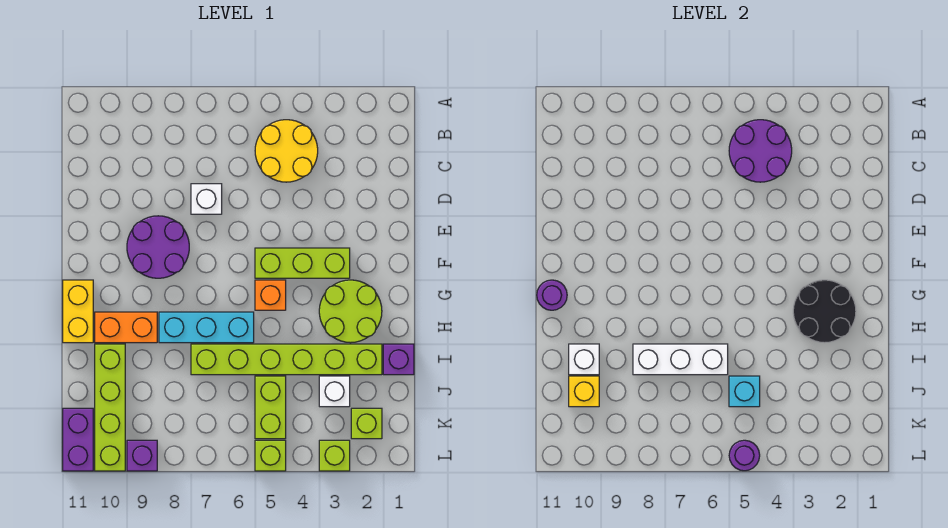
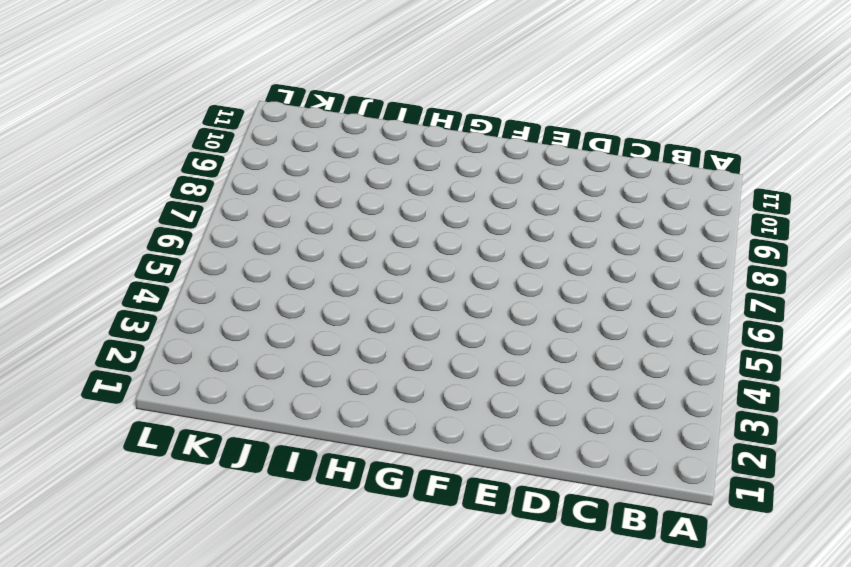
none -> yellow round brick B4:C5 level 1
none -> white brick D7 level 1
none -> purple round brick E8:F9 level 1

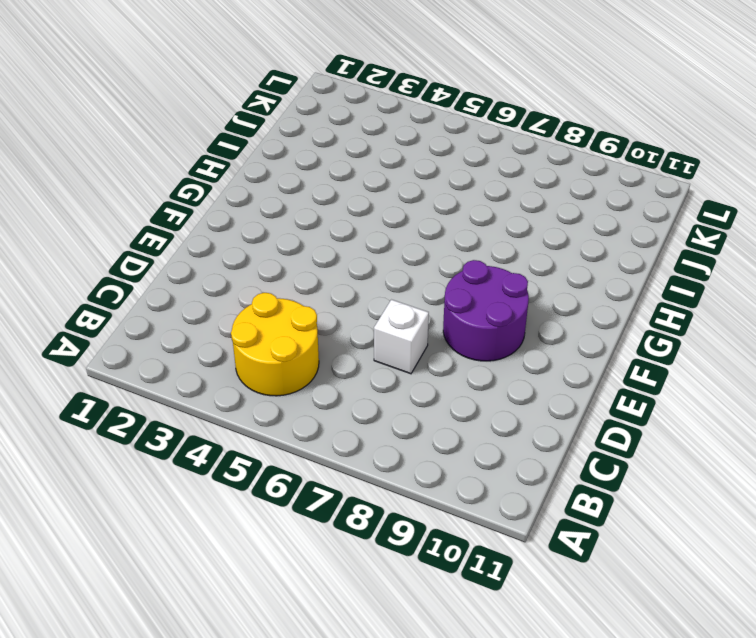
none -> lime brick F3:F5 level 1
none -> lime round brick G2:H3 level 1
none -> orange brick G5 level 1

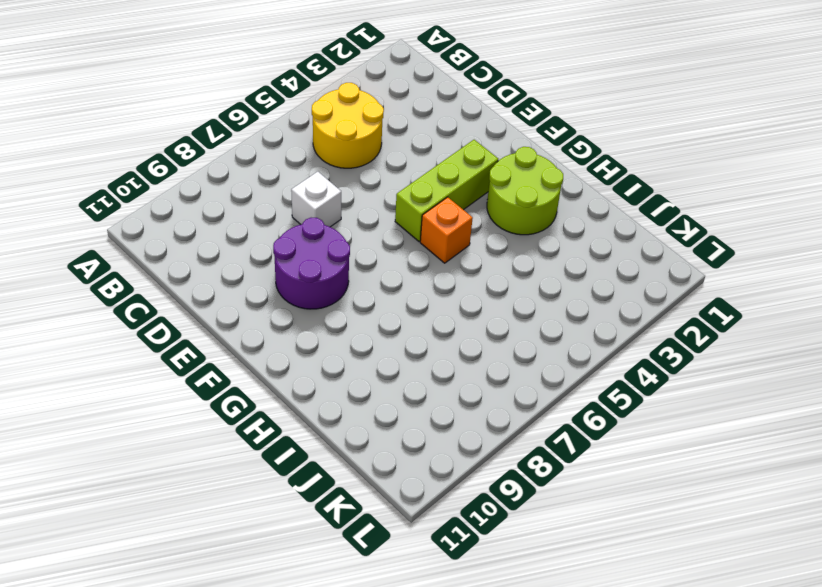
none -> yellow brick G11:H11 level 1
none -> cyan brick H6:H8 level 1
none -> orange brick H9:H10 level 1

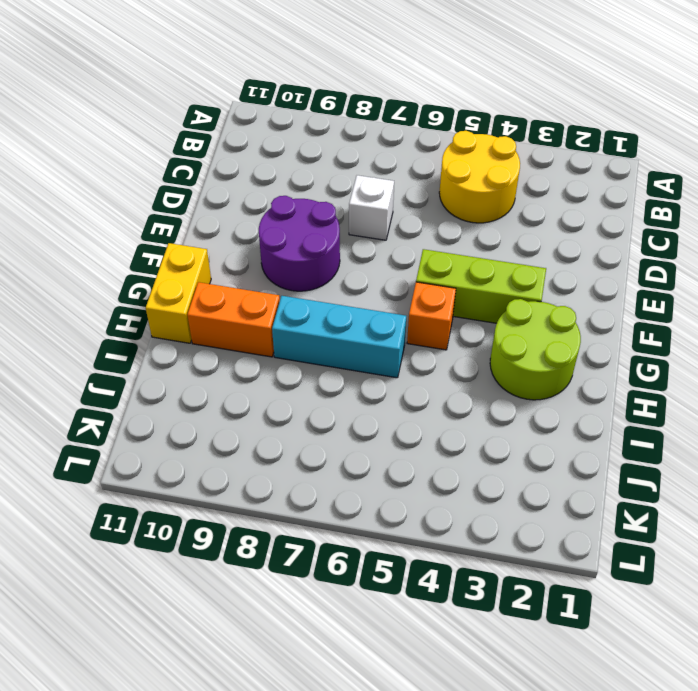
none -> purple brick I1 level 1
none -> lime brick I2:I7 level 1
none -> lime brick I10:L10 level 1

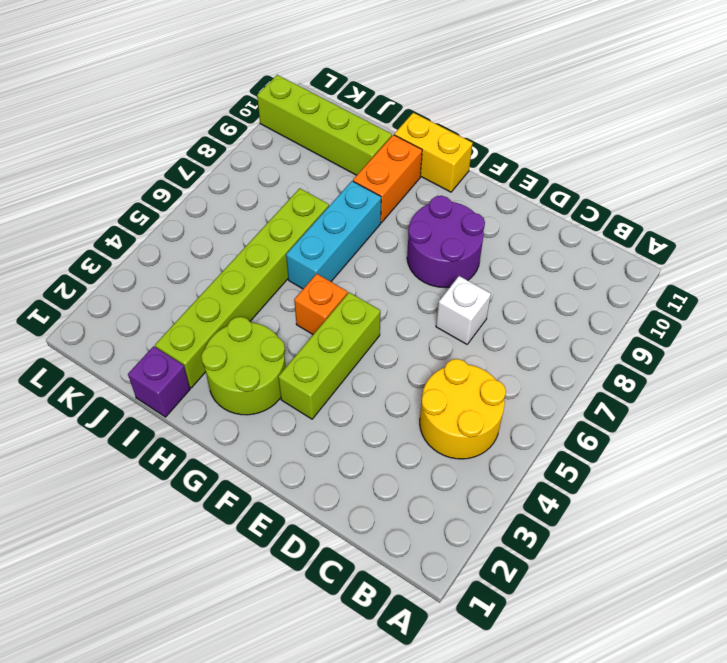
none -> white brick J3 level 1
none -> lime brick J5:K5 level 1
none -> lime brick K2 level 1

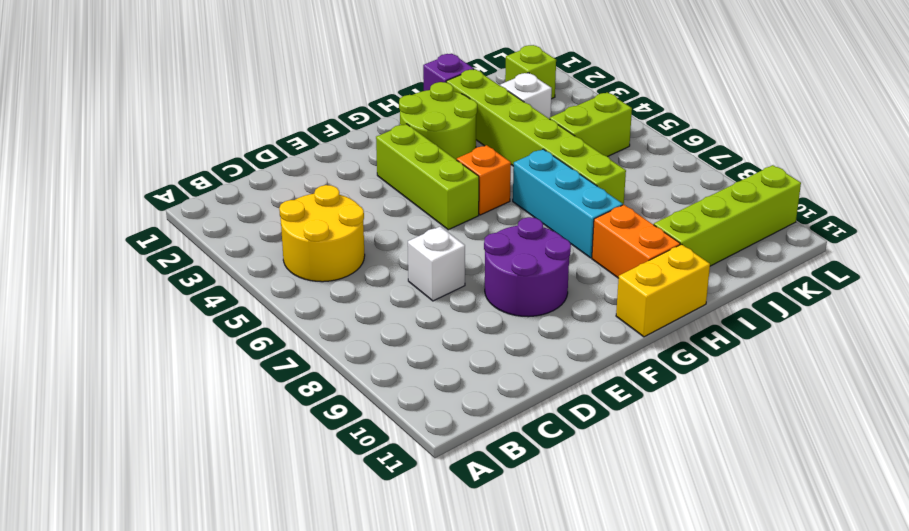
none -> purple brick K11:L11 level 1
none -> lime brick L3 level 1
none -> lime brick L5 level 1

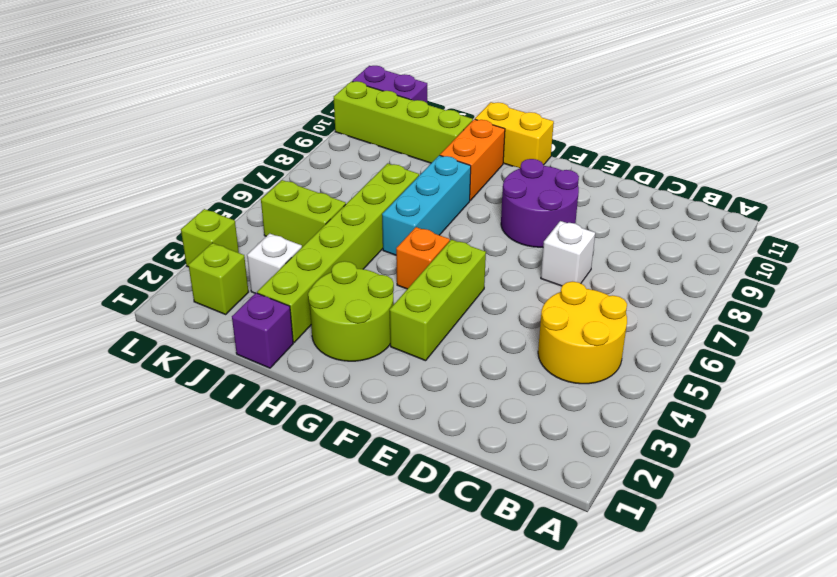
none -> lime brick L5 level 1
none -> purple brick L9 level 1
none -> purple round brick B4:C5 level 2

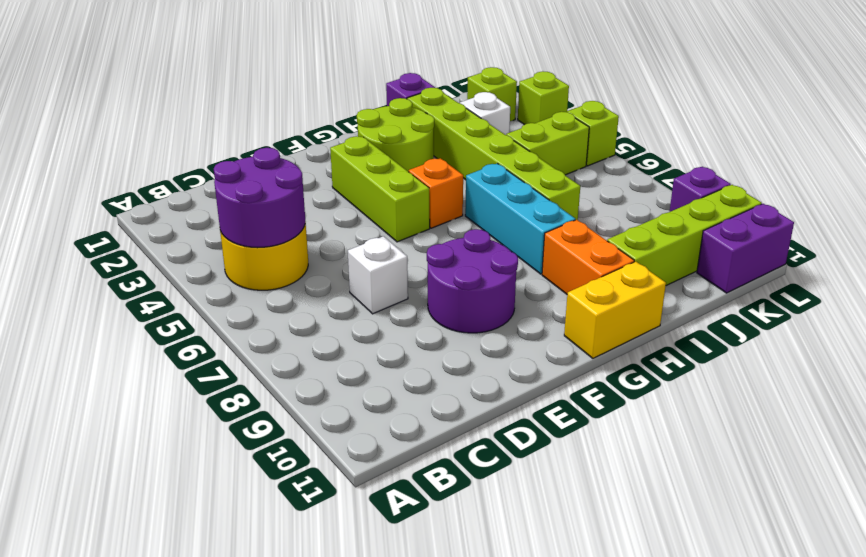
none -> black round brick G2:H3 level 2
none -> purple round brick G11 level 2
none -> white brick I6:I8 level 2

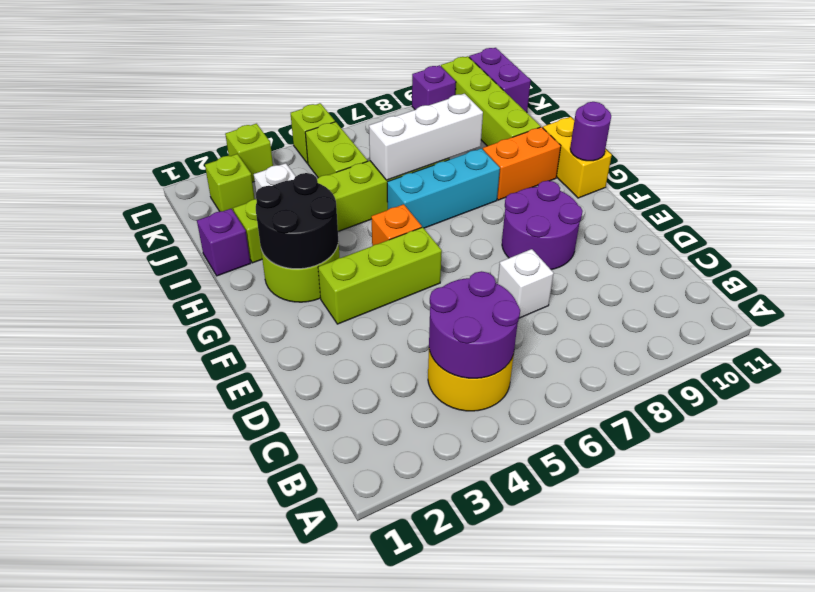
none -> white brick I10 level 2
none -> cyan brick J5 level 2
none -> yellow brick J10 level 2

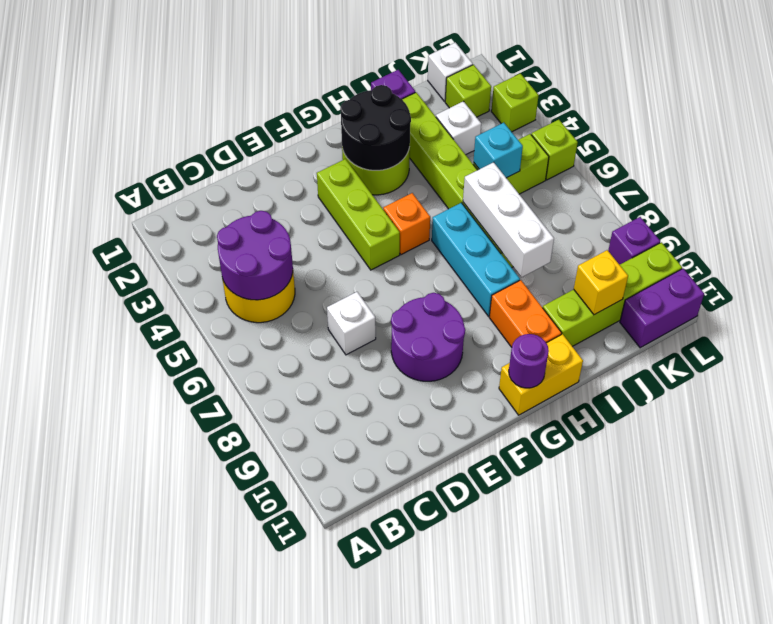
white brick K1 level 1 -> white brick I10 level 2
none -> purple round brick L5 level 2

